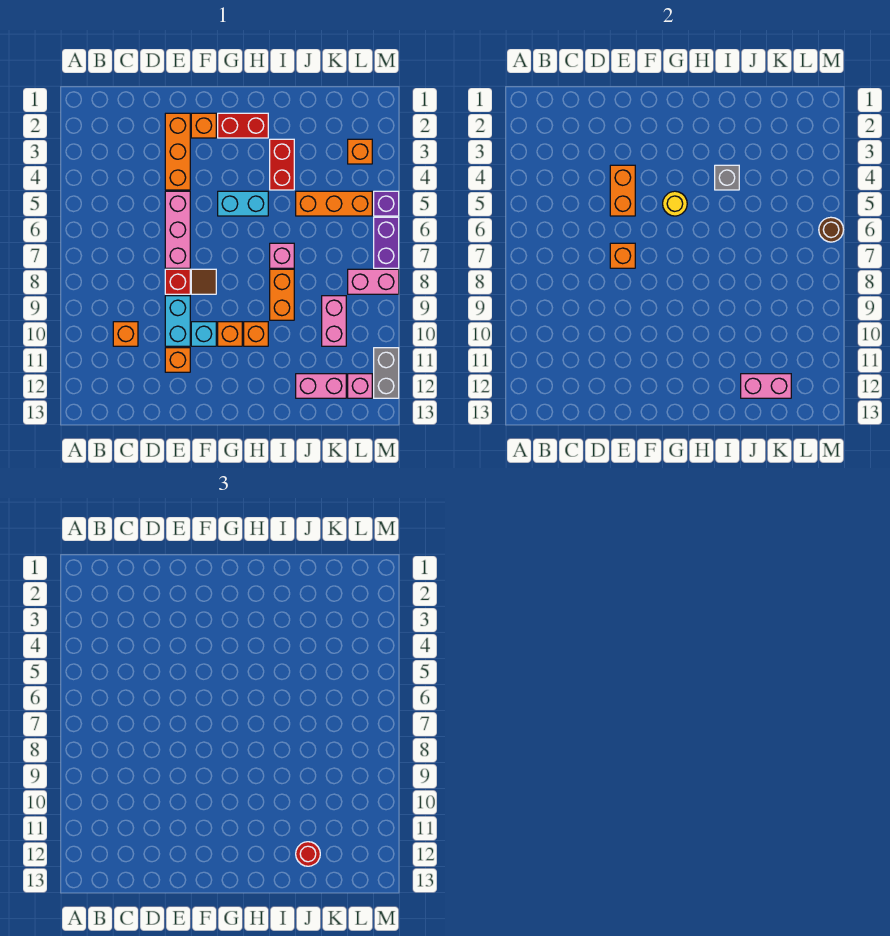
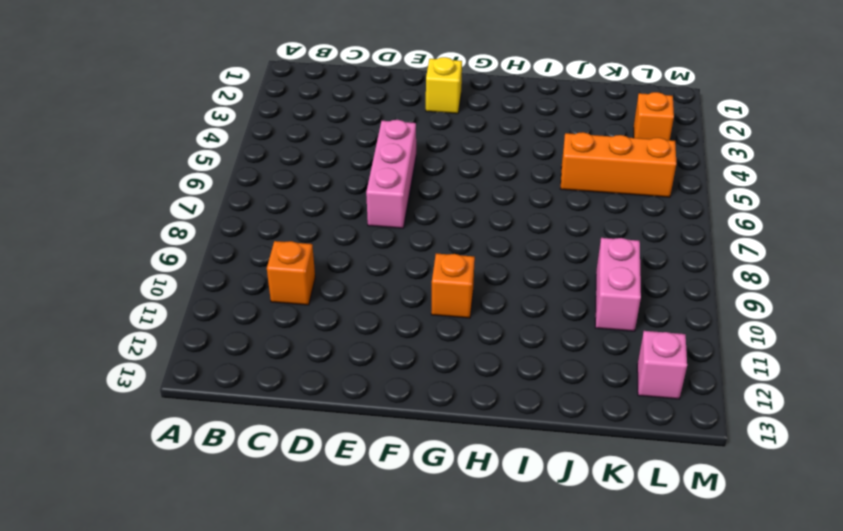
yellow brick F2 level 1 -> orange brick F2 level 1
none -> orange brick E2:E4 level 1
none -> red brick E8 level 1
none -> cyan brick E9:E10 level 1
none -> orange brick E11 level 1

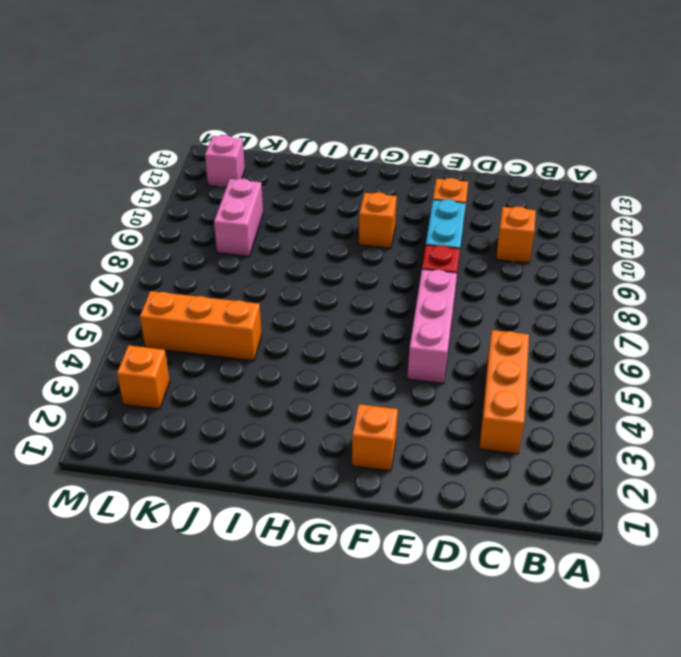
orange brick C3:C5 level 1 -> orange brick E2:E4 level 1
none -> brown tile F8 level 1
none -> cyan brick F10 level 1
none -> red brick G2:H2 level 1
none -> cyan brick G5:H5 level 1

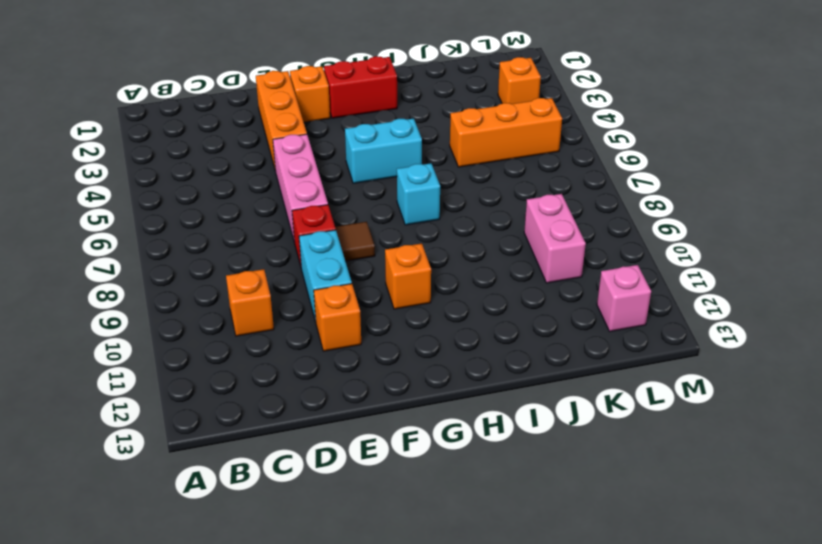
cyan brick H7 level 1 -> cyan brick F10 level 1
none -> orange brick H10 level 1
none -> red brick I3:I4 level 1
none -> pink brick I7 level 1
none -> orange brick I8:I9 level 1

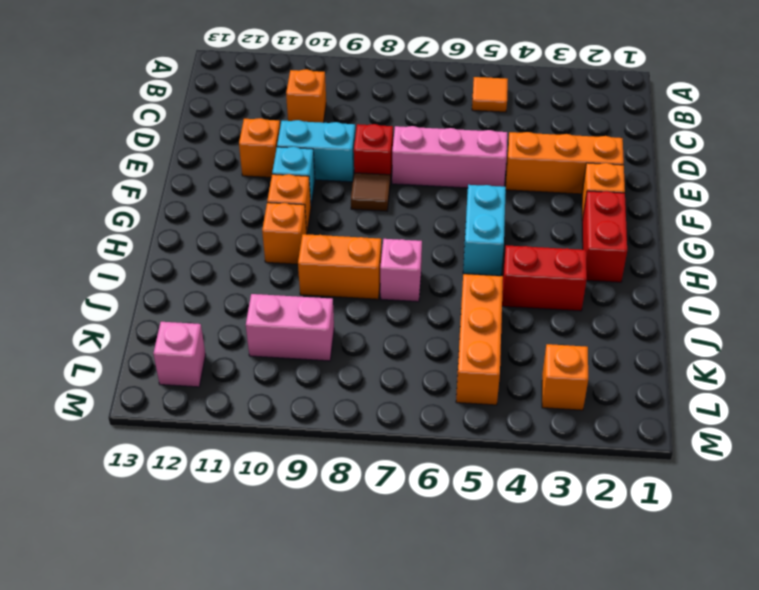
orange tile B5 level 1 -> none
none -> pink brick J12:K12 level 1
none -> pink brick L8:M8 level 1
none -> purple brick M5 level 1
none -> purple brick M6:M7 level 1

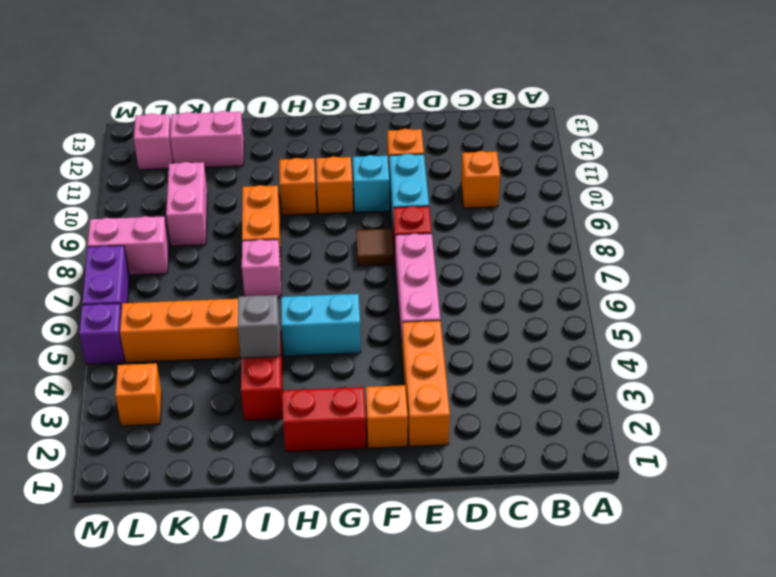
none -> grey brick M11:M12 level 1
none -> orange brick E4:E5 level 2
none -> orange brick E7 level 2
none -> yellow round brick G5 level 2

